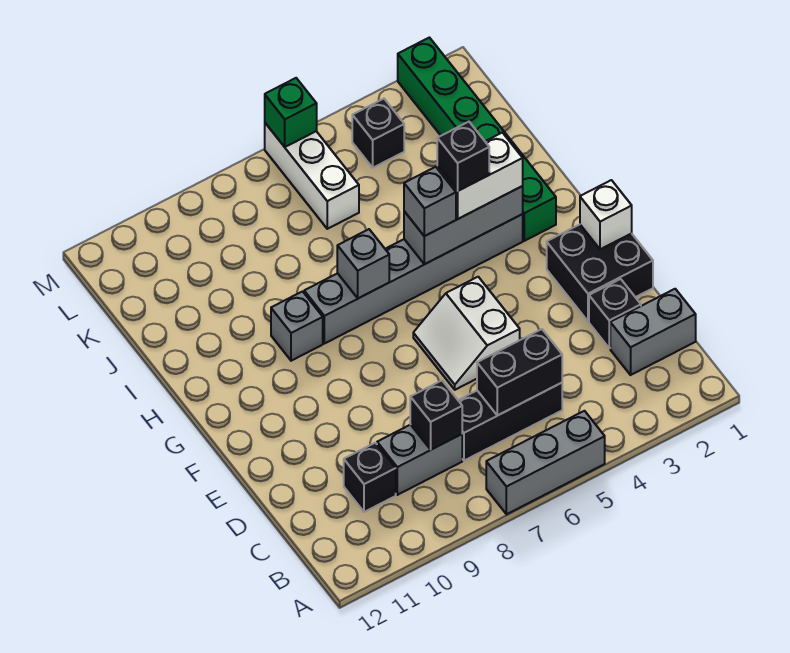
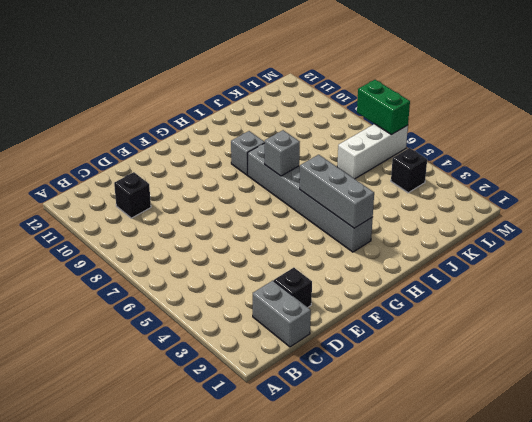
green brick M6:M7 level 2 -> green brick M6 level 2
none -> grey brick A5:A7 level 1
none -> black brick C5:C7 level 1
none -> grey brick C8:C9 level 1

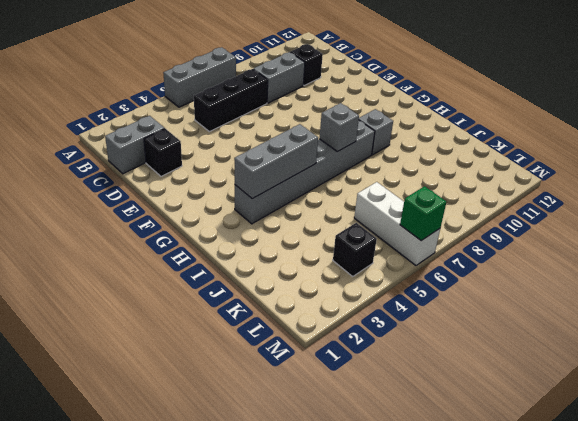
none -> black brick E1:F2 level 1
none -> white slope E5:F6 level 1 top 5
none -> green brick H2:M2 level 1

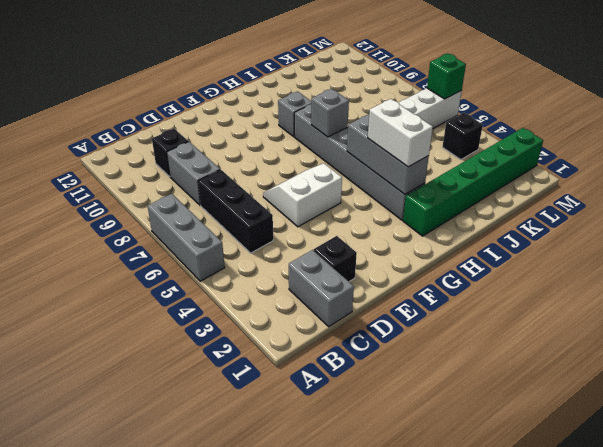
none -> black brick E1:F2 level 1
none -> black brick C5:C6 level 2
none -> black brick C8 level 2

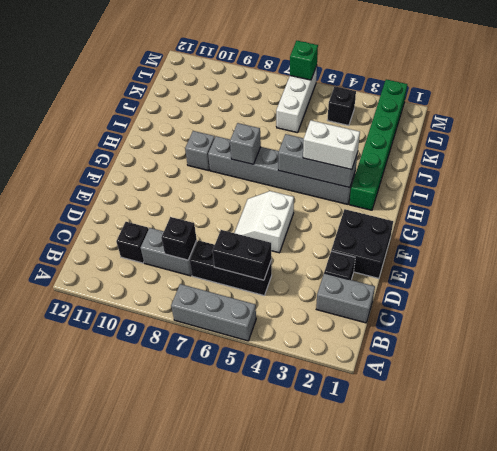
none -> white brick F1 level 2
none -> grey brick H5 level 3
none -> black brick H4 level 4

